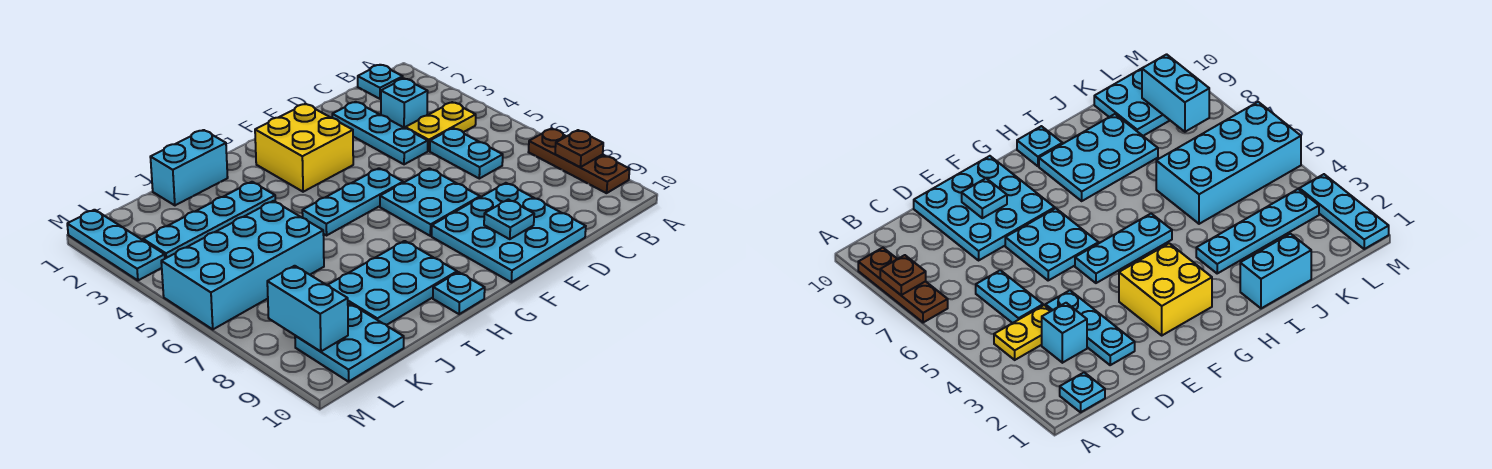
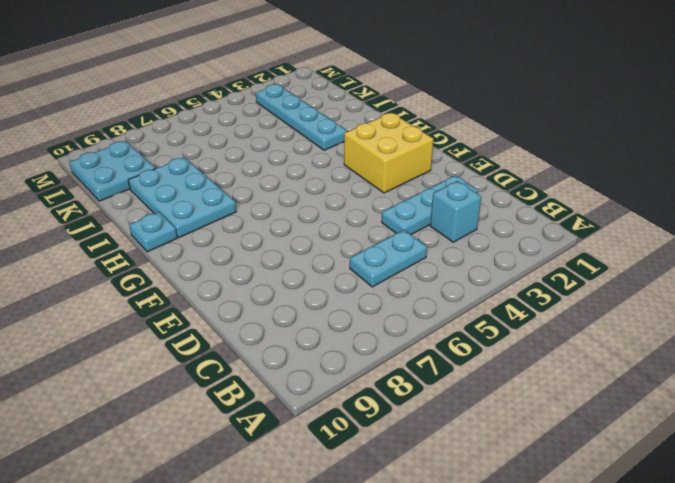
none -> brown plate A7:A9 level 1
none -> cyan plate B1 level 1
none -> yellow plate B4:C4 level 1

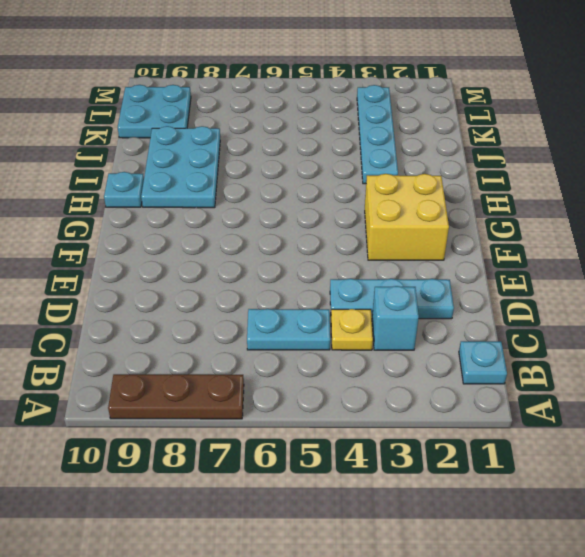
yellow plate C4 level 1 -> yellow plate B4:C4 level 1
none -> cyan plate D8:F10 level 1
none -> cyan plate E6:F7 level 1
none -> cyan plate F5:H5 level 1

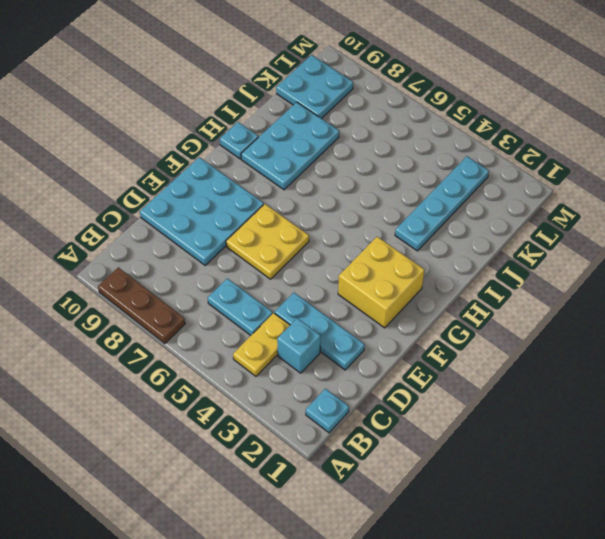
yellow plate E6:F7 level 1 -> cyan plate E6:F7 level 1
none -> cyan plate F5:H5 level 1
none -> cyan brick I1:J1 level 1
none -> cyan brick J5:M6 level 1

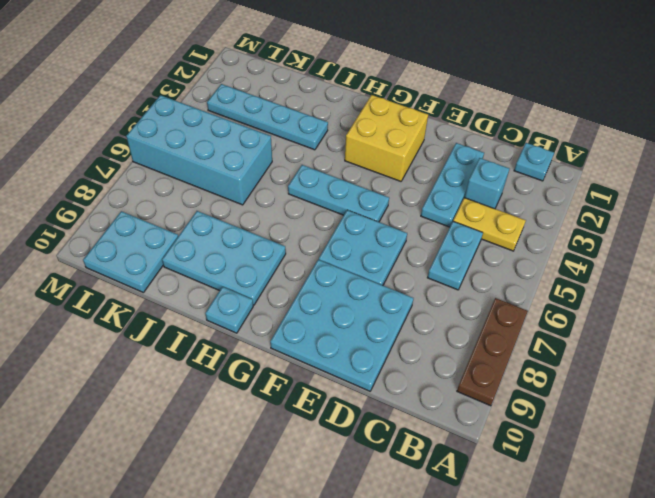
none -> cyan brick I1:J1 level 1
none -> cyan plate M1:M3 level 1
none -> brown plate A8 level 2

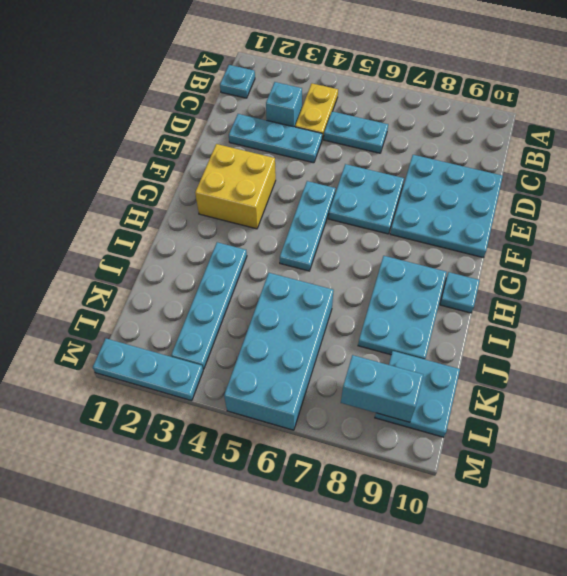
none -> brown plate A7:A9 level 1
none -> cyan brick I1:J1 level 1
none -> brown plate A8 level 2

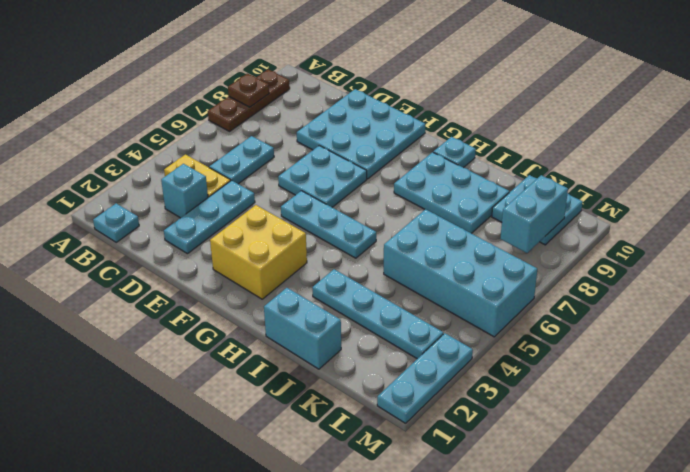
none -> cyan plate E9 level 2

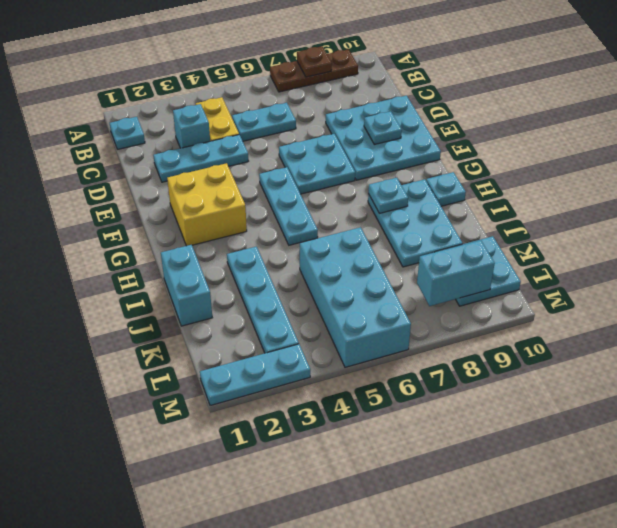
cyan plate H8 level 2 -> none

